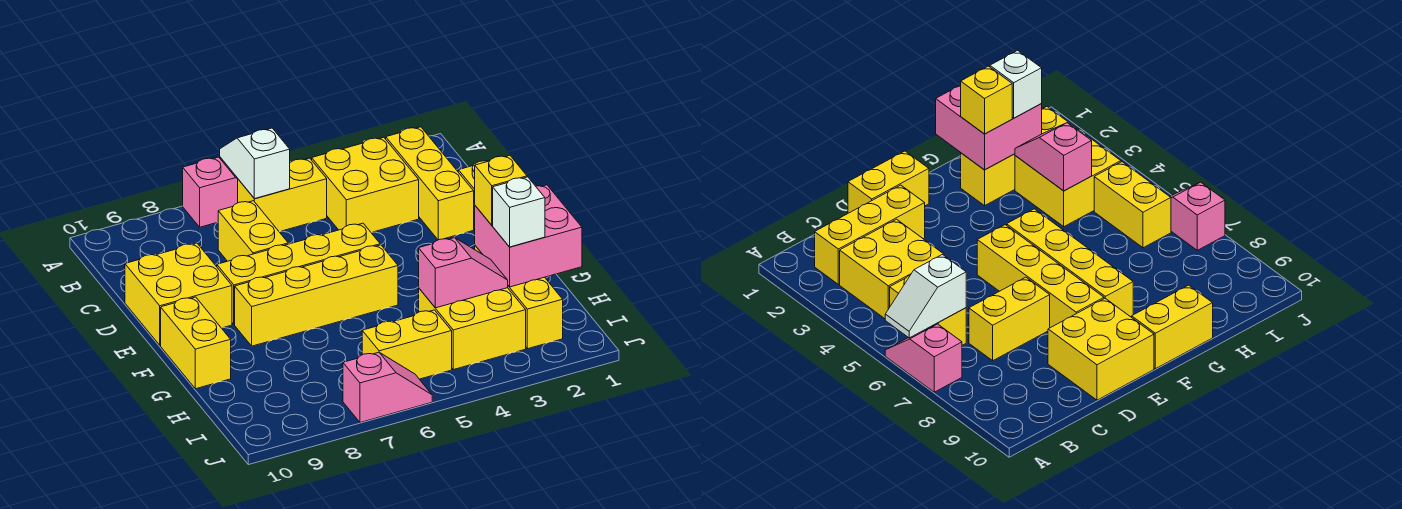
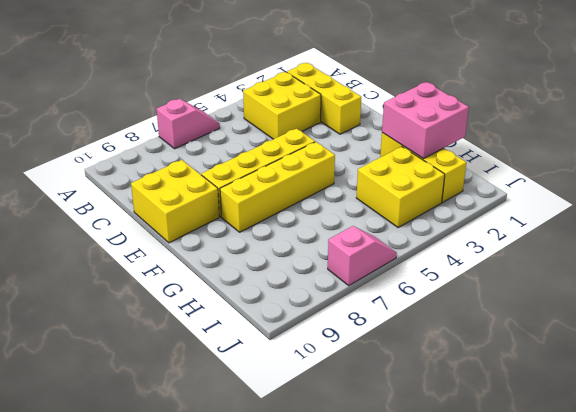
none -> yellow brick B5:B6 level 1
none -> yellow brick C7:D7 level 1
none -> yellow brick D1:E1 level 1

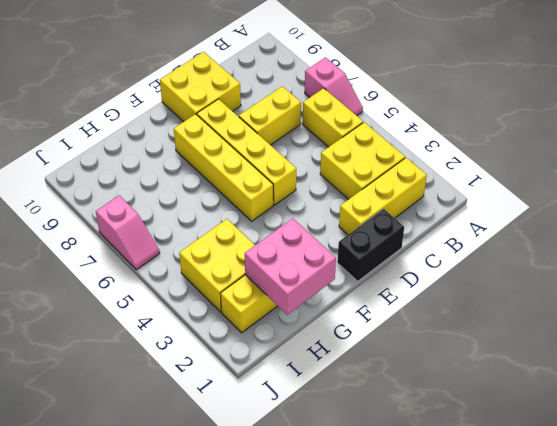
black brick D1:E1 level 1 -> yellow brick D1:E1 level 1
none -> yellow brick F10:G10 level 1
none -> yellow brick I5:I6 level 1
none -> white slope A6:B6 level 2 top B

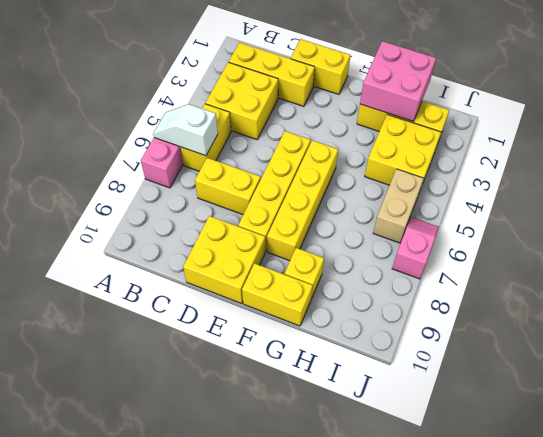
yellow brick G9 level 1 -> yellow brick G2 level 3
tan brick I5:I6 level 1 -> yellow brick I5:I6 level 1
none -> pink slope H3:H4 level 2 top 4
none -> white brick H2 level 3

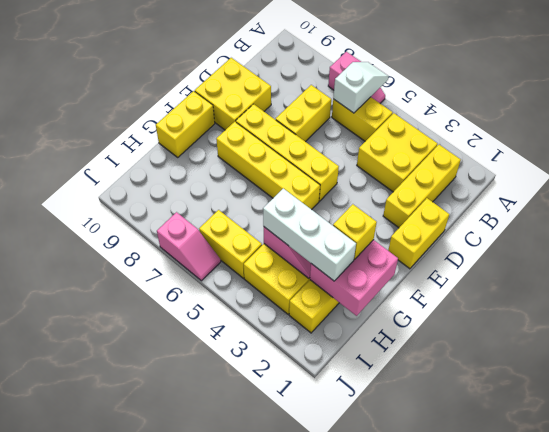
white brick H2:H4 level 3 -> white brick H2 level 3

